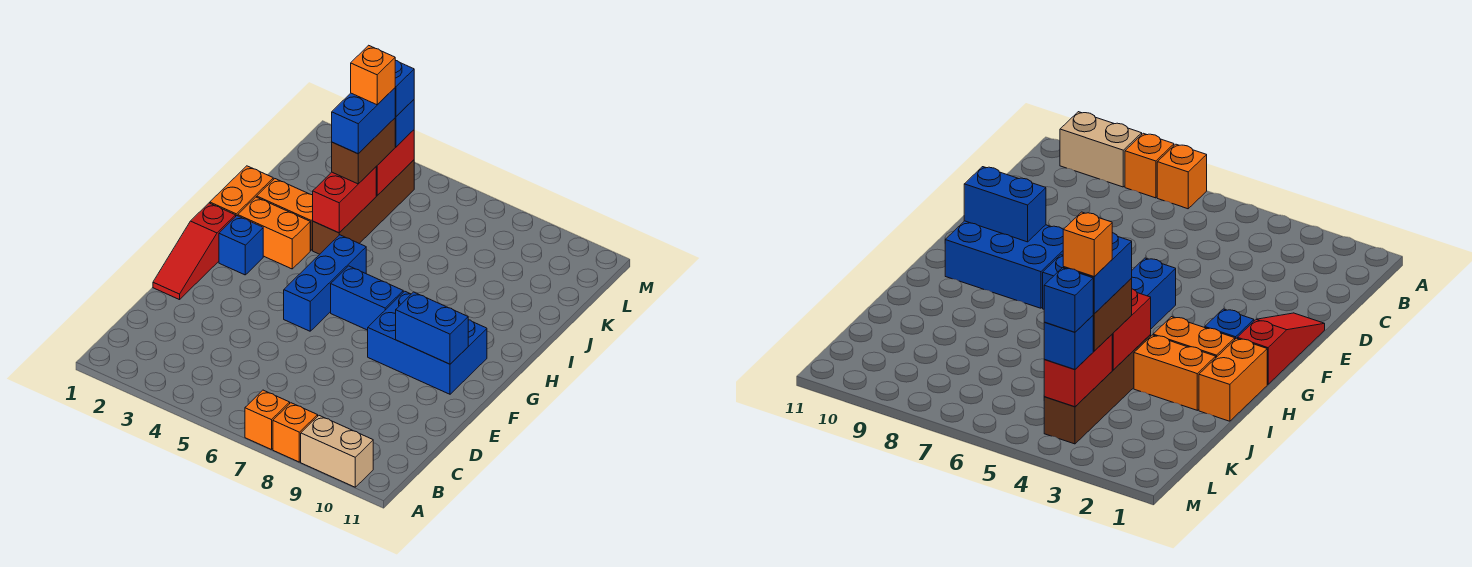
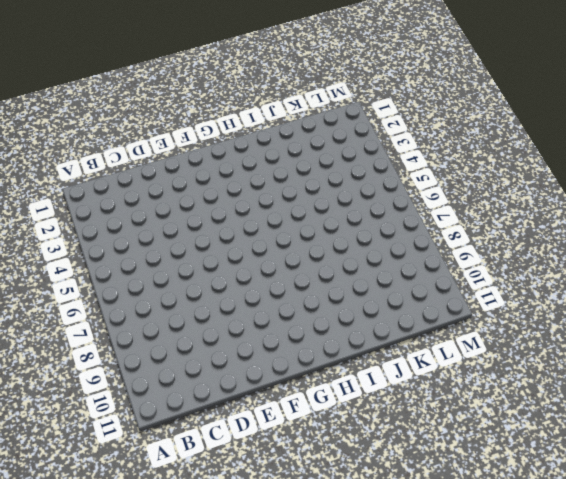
none -> orange brick A7 level 1
none -> orange brick A8 level 1
none -> tan brick A9:A10 level 1

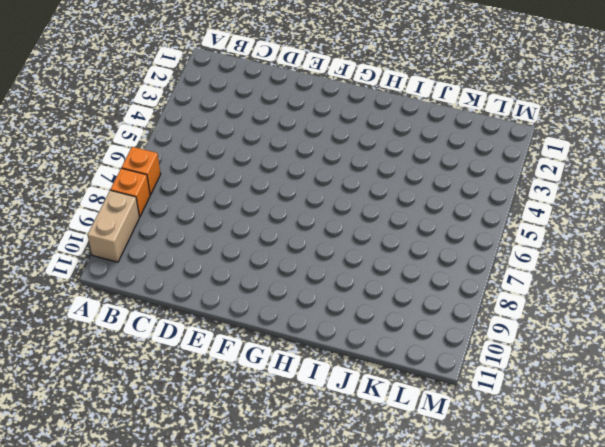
none -> red slope E1:G1 level 1 top G
none -> blue brick F5:H5 level 1
none -> blue brick F8:G10 level 1

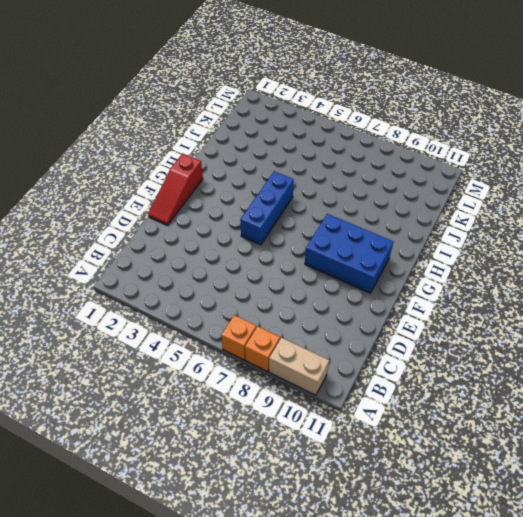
none -> blue brick G2 level 1
none -> blue brick G6:G7 level 1
none -> orange brick H1:I1 level 1

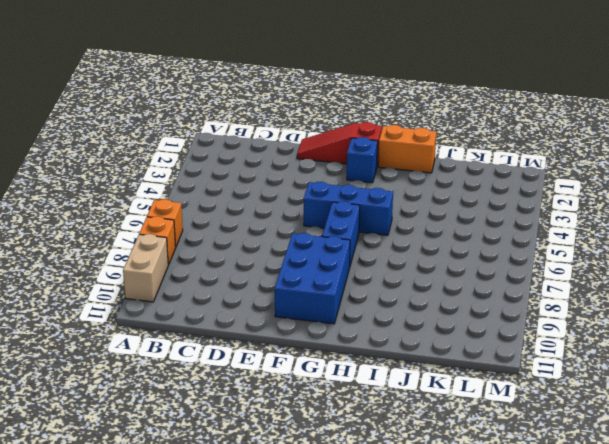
none -> orange brick H2:H3 level 1
none -> orange brick I2:I3 level 1
none -> brown brick I4:L4 level 1

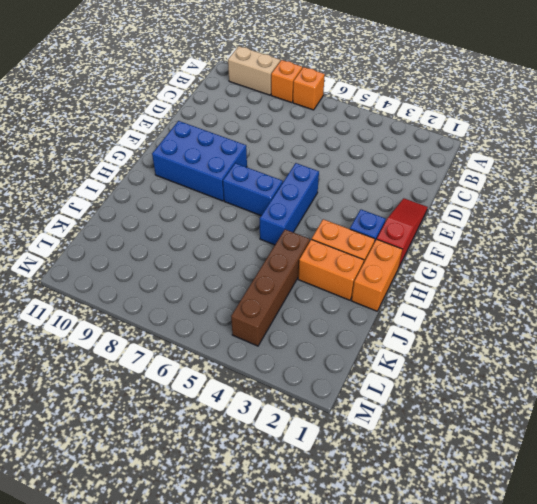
none -> blue brick F9:F10 level 2
none -> red brick I4:J4 level 2
none -> red brick K4:L4 level 2

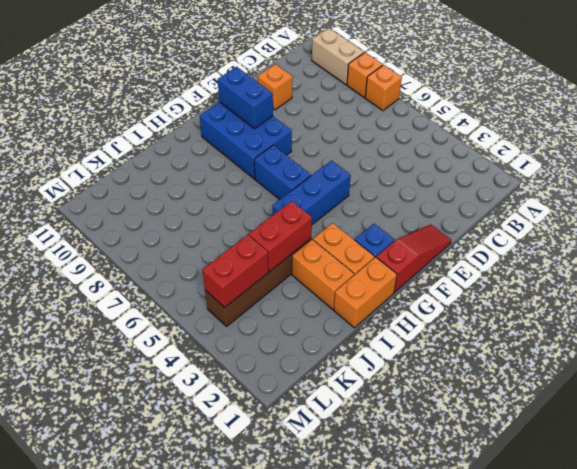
orange brick D10 level 1 -> orange brick K4 level 5
none -> brown brick J4:K4 level 3
none -> blue brick L4 level 3
none -> blue brick J4:K4 level 4

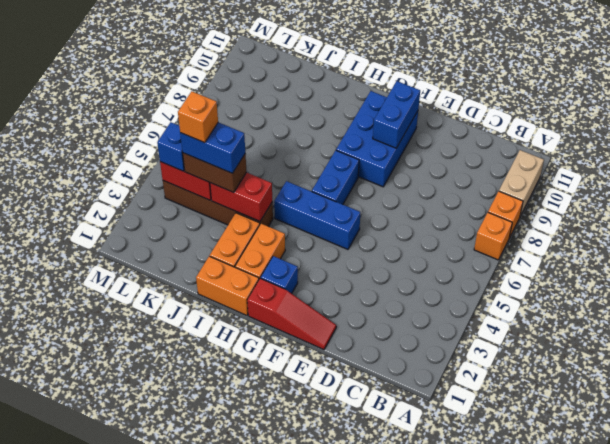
none -> blue brick L4 level 4

